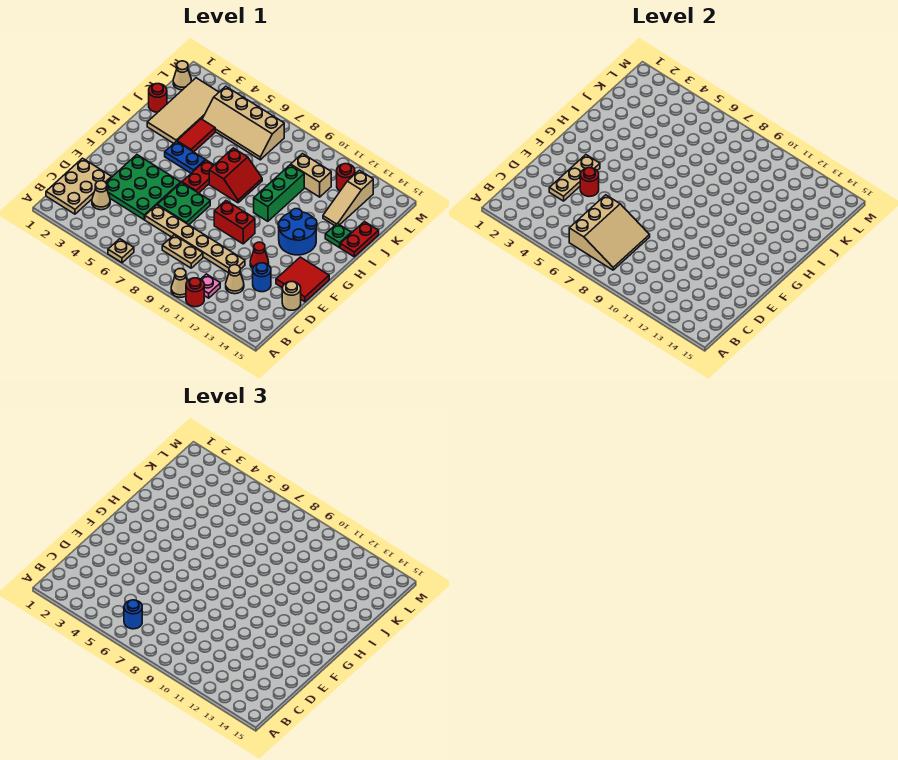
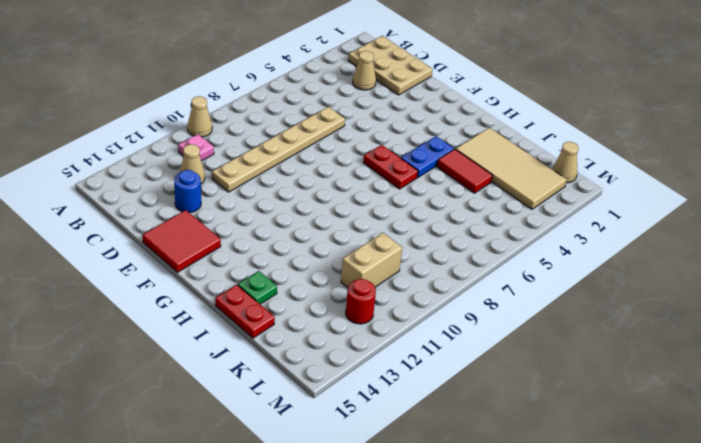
none -> tan plate A6 level 1
none -> red round brick A11 level 1
none -> tan plate C8:C9 level 1
none -> green plate D3:F5 level 1

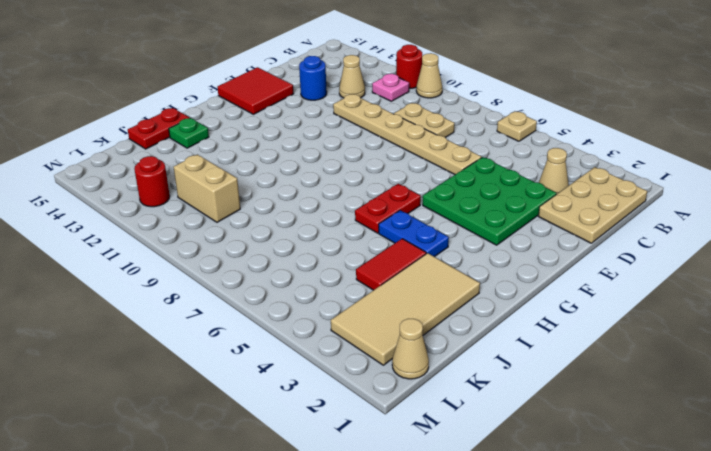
none -> tan round brick D15 level 1
none -> green plate E6:F7 level 1
none -> red cone E12 level 1
none -> red brick F9:F10 level 1

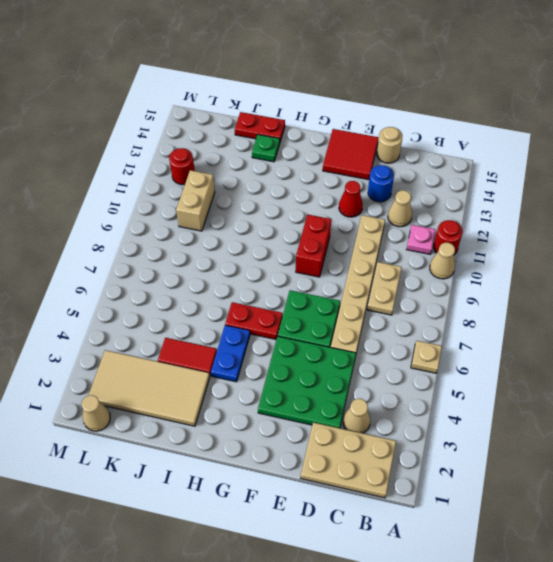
none -> blue round brick G12:H13 level 1
none -> red slope H7:I8 level 1 top 7
none -> green brick H10:J10 level 1
none -> red round brick J1 level 1

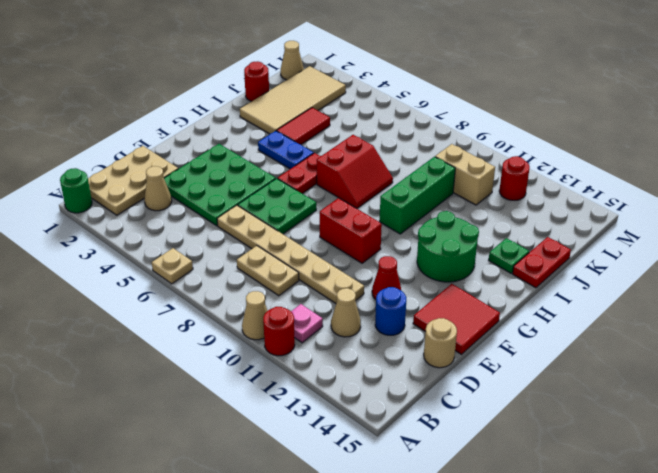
green round brick A1 level 1 -> none
green round brick G12:H13 level 1 -> blue round brick G12:H13 level 1
none -> tan slope J13:L13 level 1 top L
none -> tan slope K4:L7 level 1 top L
none -> tan slope B6:D8 level 2 top 6
none -> tan plate D3:F3 level 2

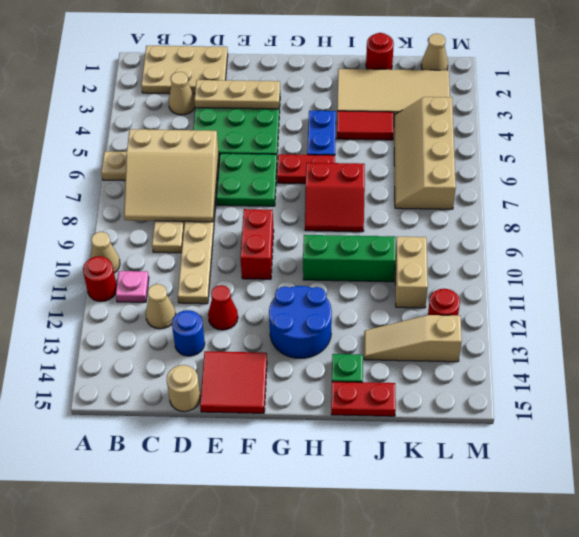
none -> red round brick E4 level 2
none -> blue round brick B6 level 3

